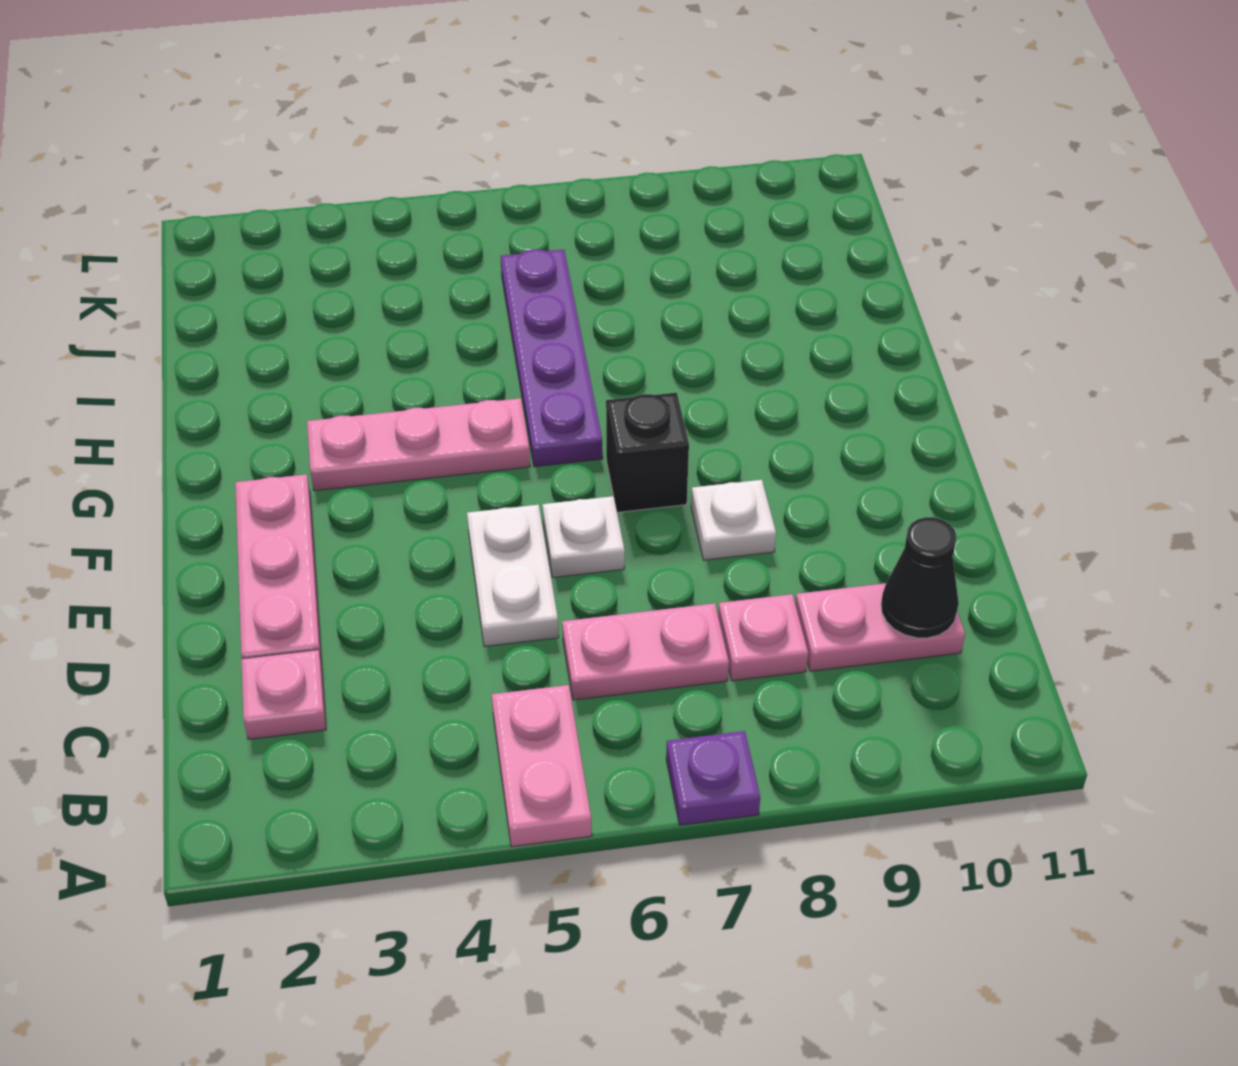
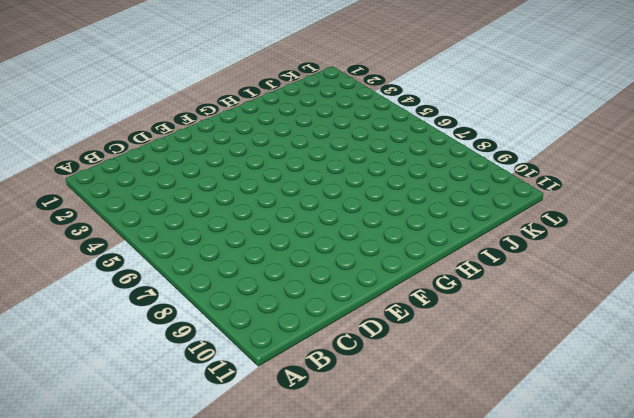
none -> pink plate A5:B5 level 1
none -> purple plate A7 level 1
none -> pink plate C2 level 1

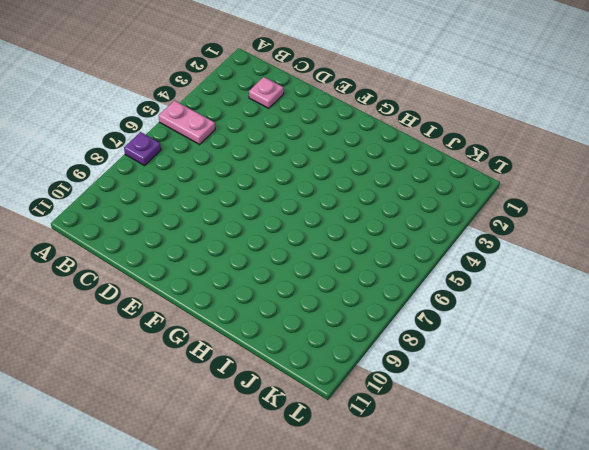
none -> pink plate C6:C7 level 1
none -> pink plate C8 level 1
none -> pink plate C9:C10 level 1

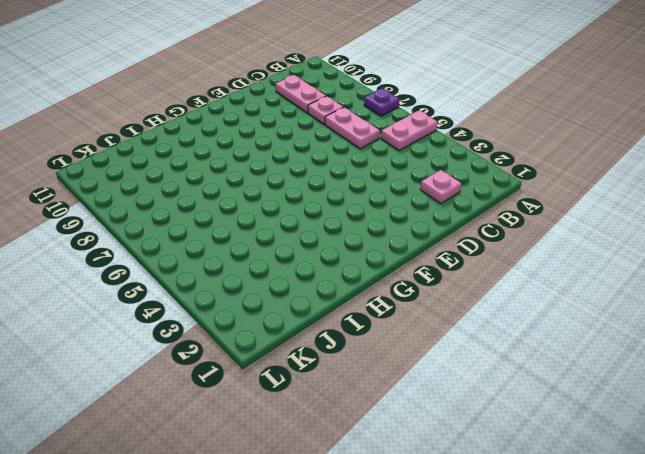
none -> pink plate D2:F2 level 1
none -> white plate D5:E5 level 1
none -> white plate E6 level 1

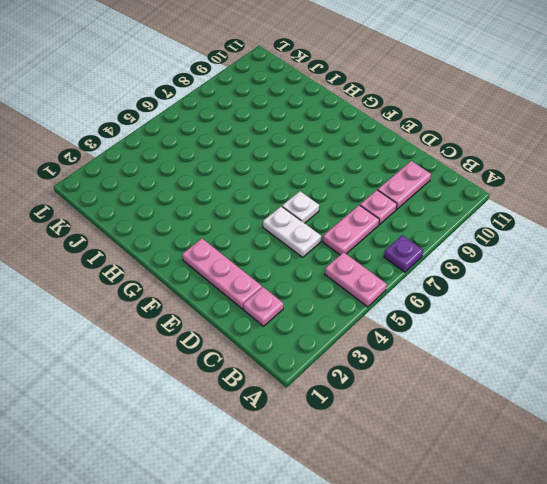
none -> white plate E8 level 1
none -> black brick F7 level 1
none -> pink plate G3:G5 level 1

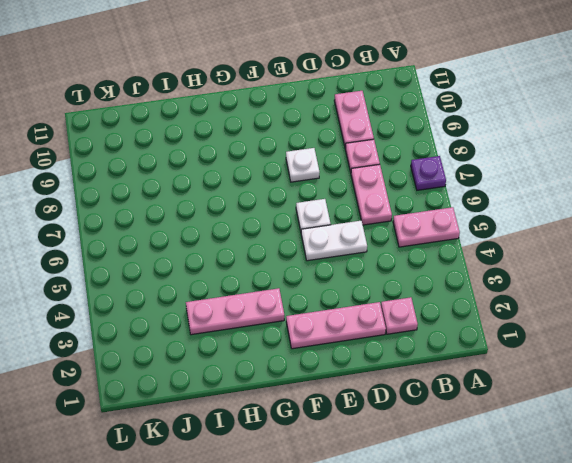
pink plate G3:I3 level 1 -> pink plate G3:G5 level 1
none -> black brick F7 level 1
none -> purple plate G6:J6 level 1
none -> black cone C10 level 2

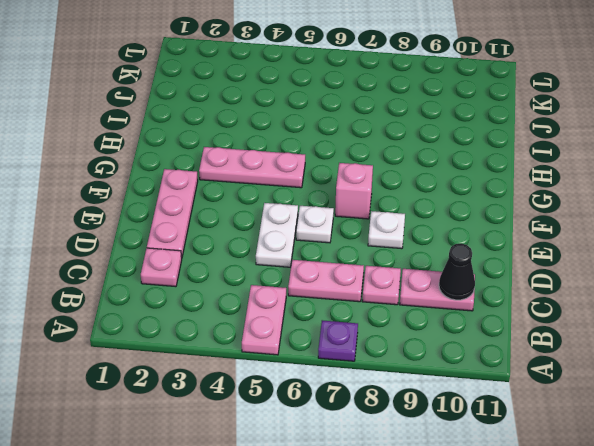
pink brick F7 level 1 -> black brick F7 level 1
none -> purple plate G6:J6 level 1

